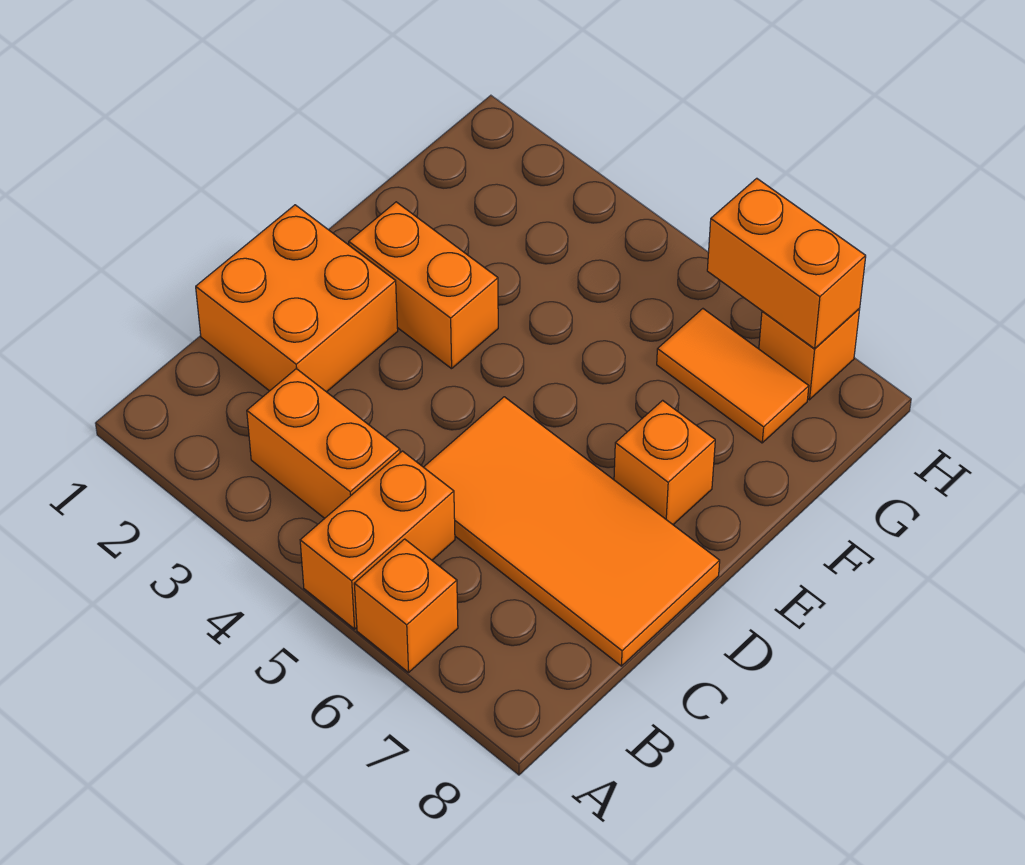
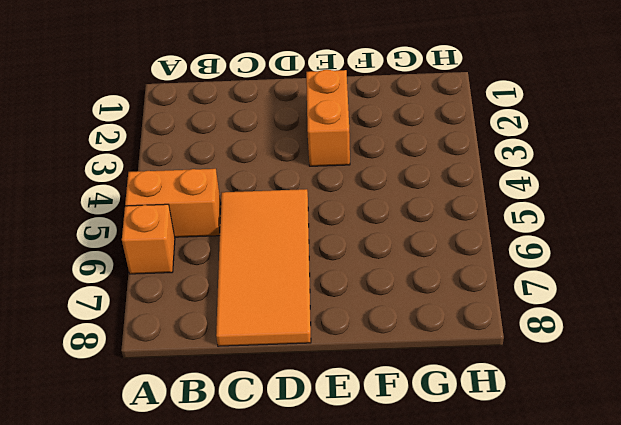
none -> orange brick B3:B4 level 1
none -> orange brick C1:D2 level 1

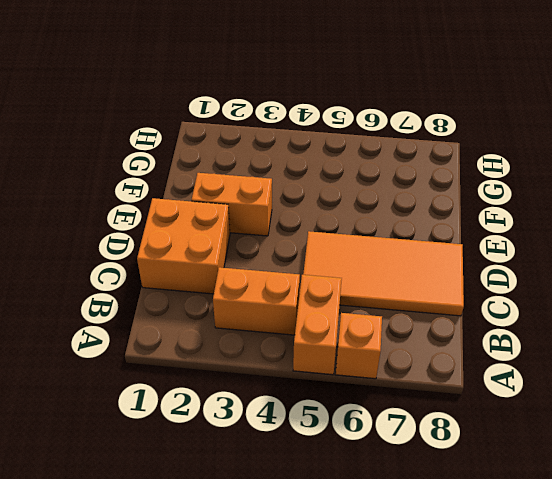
none -> orange brick E7 level 1
none -> orange tile G6:G7 level 1

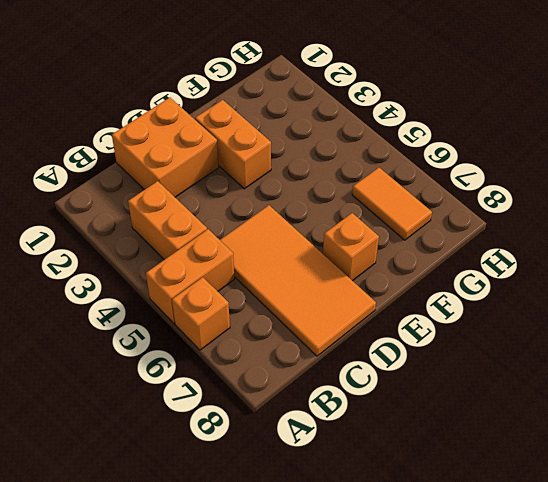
none -> orange brick H7 level 1
none -> orange brick H6:H7 level 2

